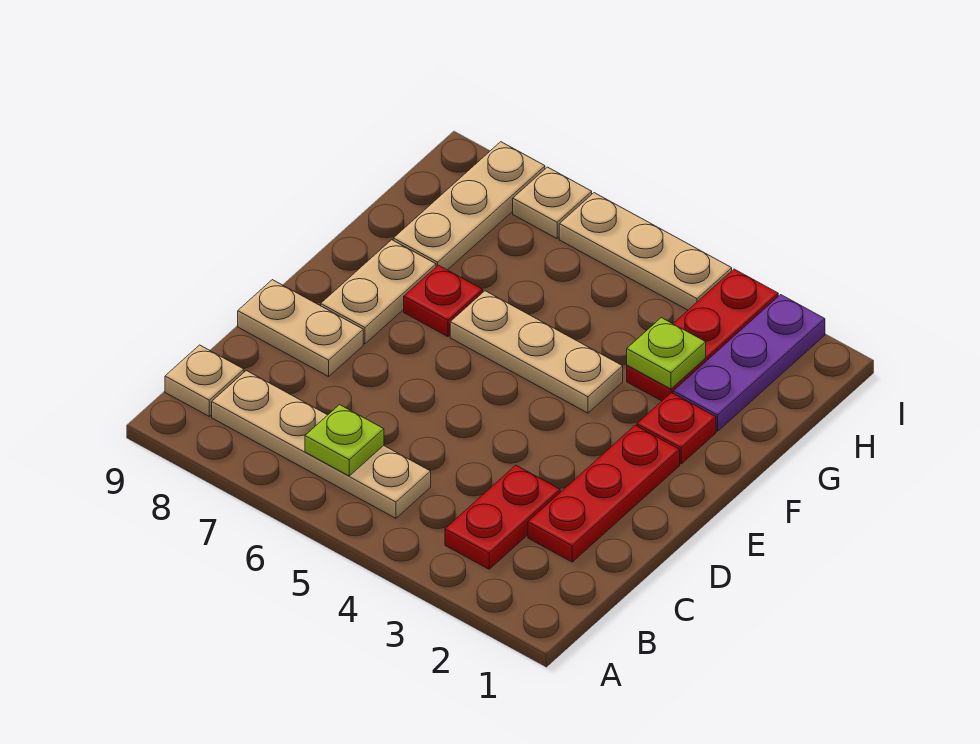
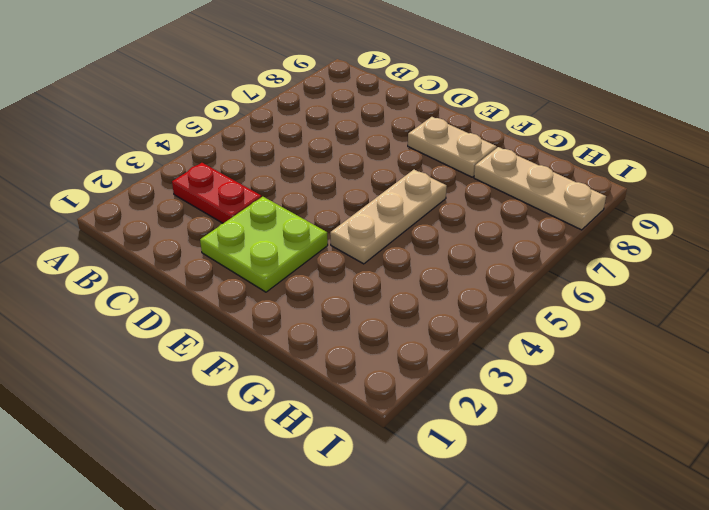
lime plate D2:E3 level 1 -> red plate C2:E2 level 1
none -> tan plate B5:B8 level 1
none -> tan plate B9 level 1
none -> tan plate D8:D9 level 1

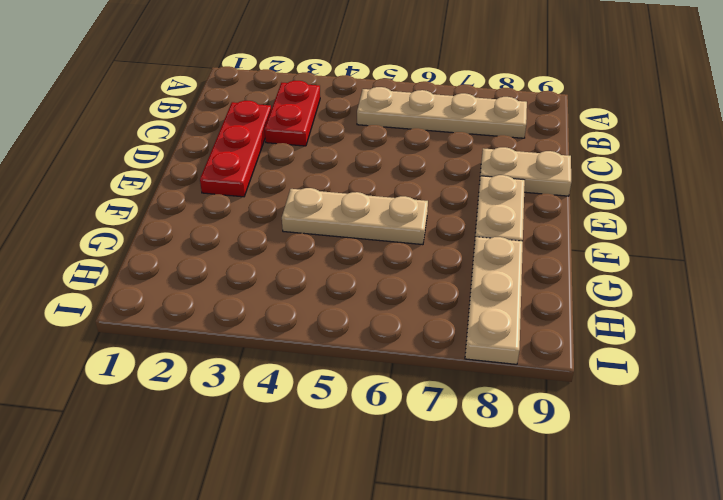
none -> tan plate B9 level 1
none -> red plate F2 level 1
none -> red plate F7 level 1

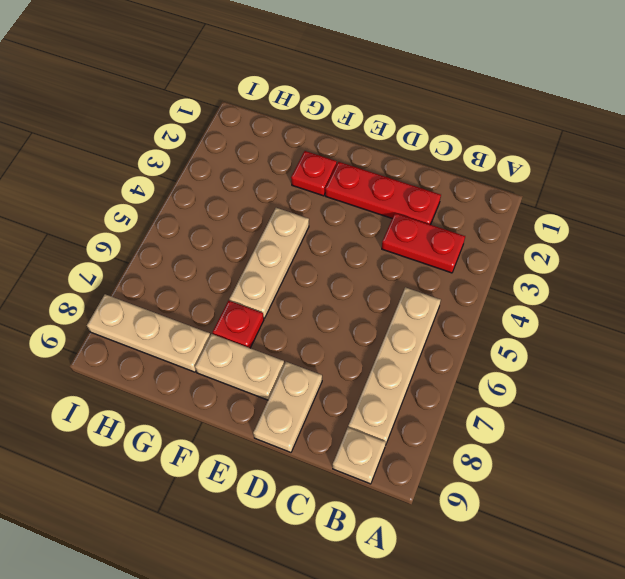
none -> purple plate G2:I2 level 1
none -> red plate G3:I3 level 1
none -> tan plate I4:I6 level 1

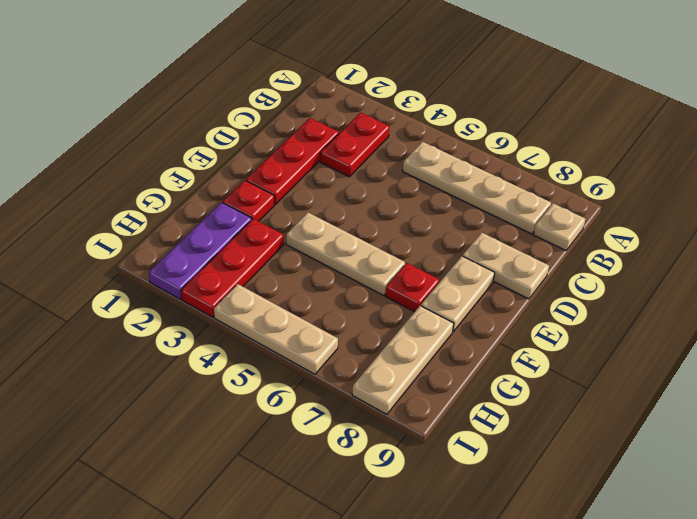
none -> tan plate I7 level 1
none -> lime plate B6 level 2
none -> lime plate G3 level 2

